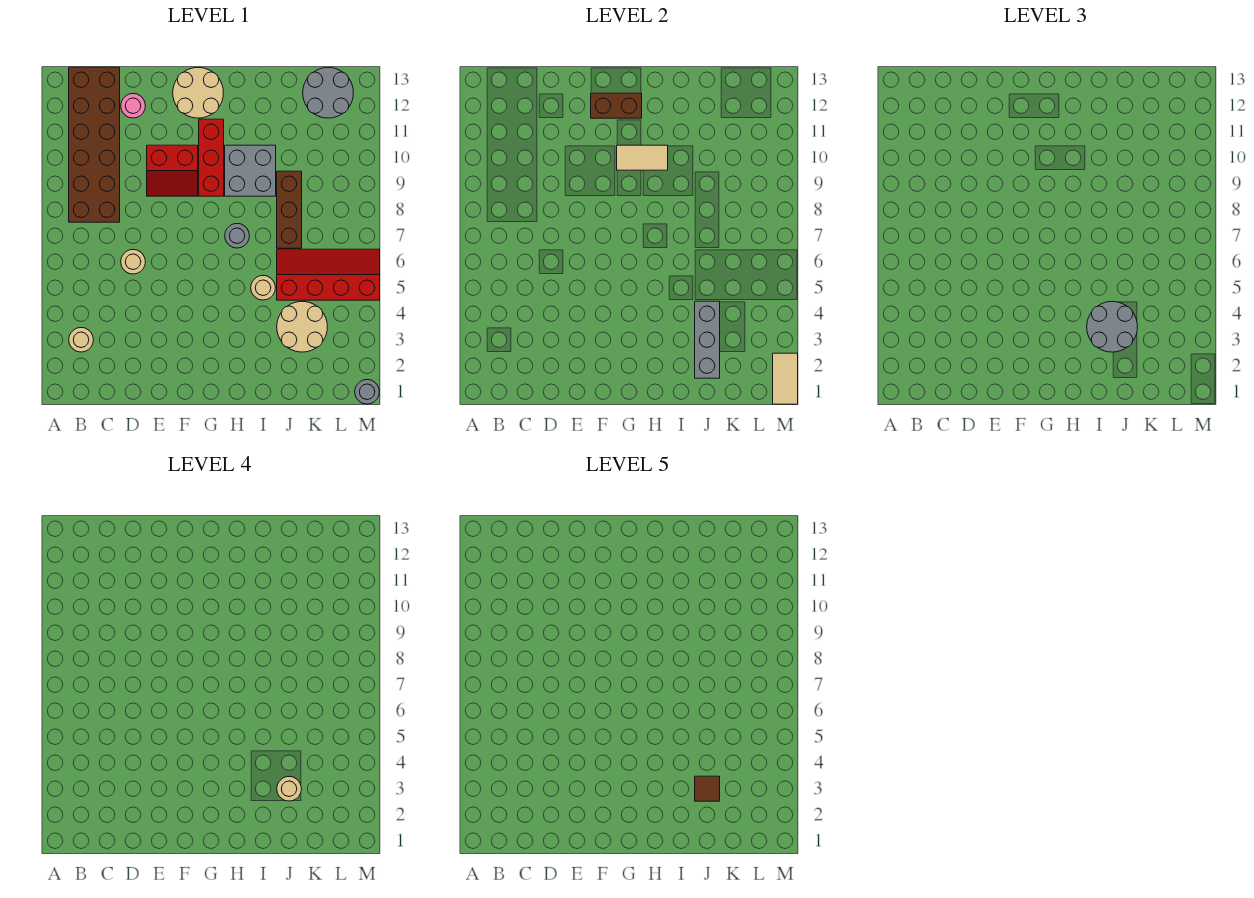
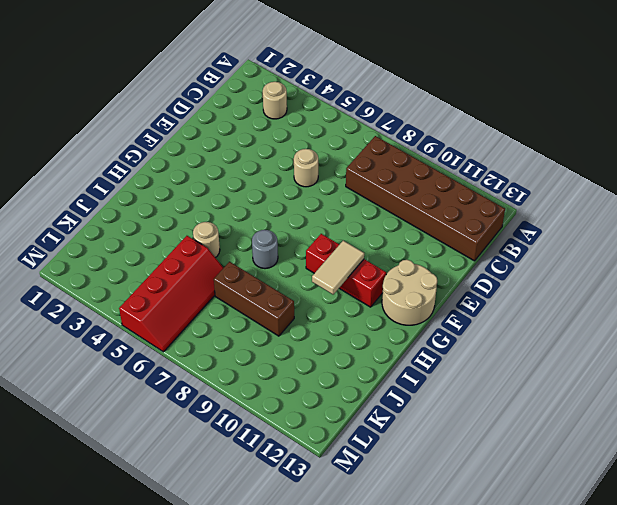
none -> pink round brick D12 level 1
none -> red slope E9:F10 level 1 top 10
none -> grey brick H9:I10 level 1

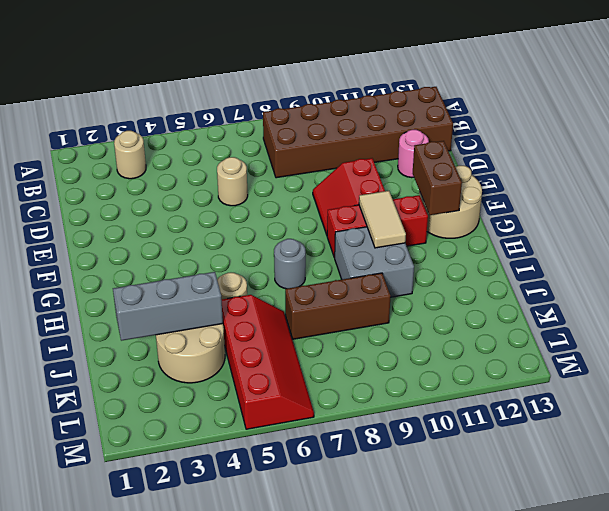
none -> grey round brick K12:L13 level 1
none -> grey round brick M1 level 1
none -> tan tile M1:M2 level 2

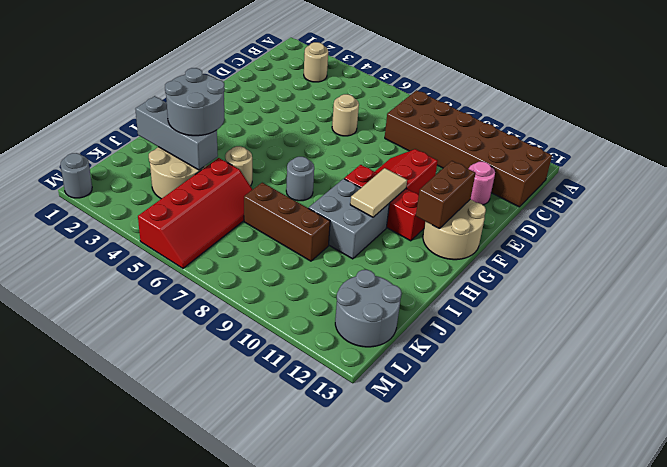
none -> tan tile M1:M2 level 2
none -> tan round brick J3 level 4
none -> brown tile J3 level 5

